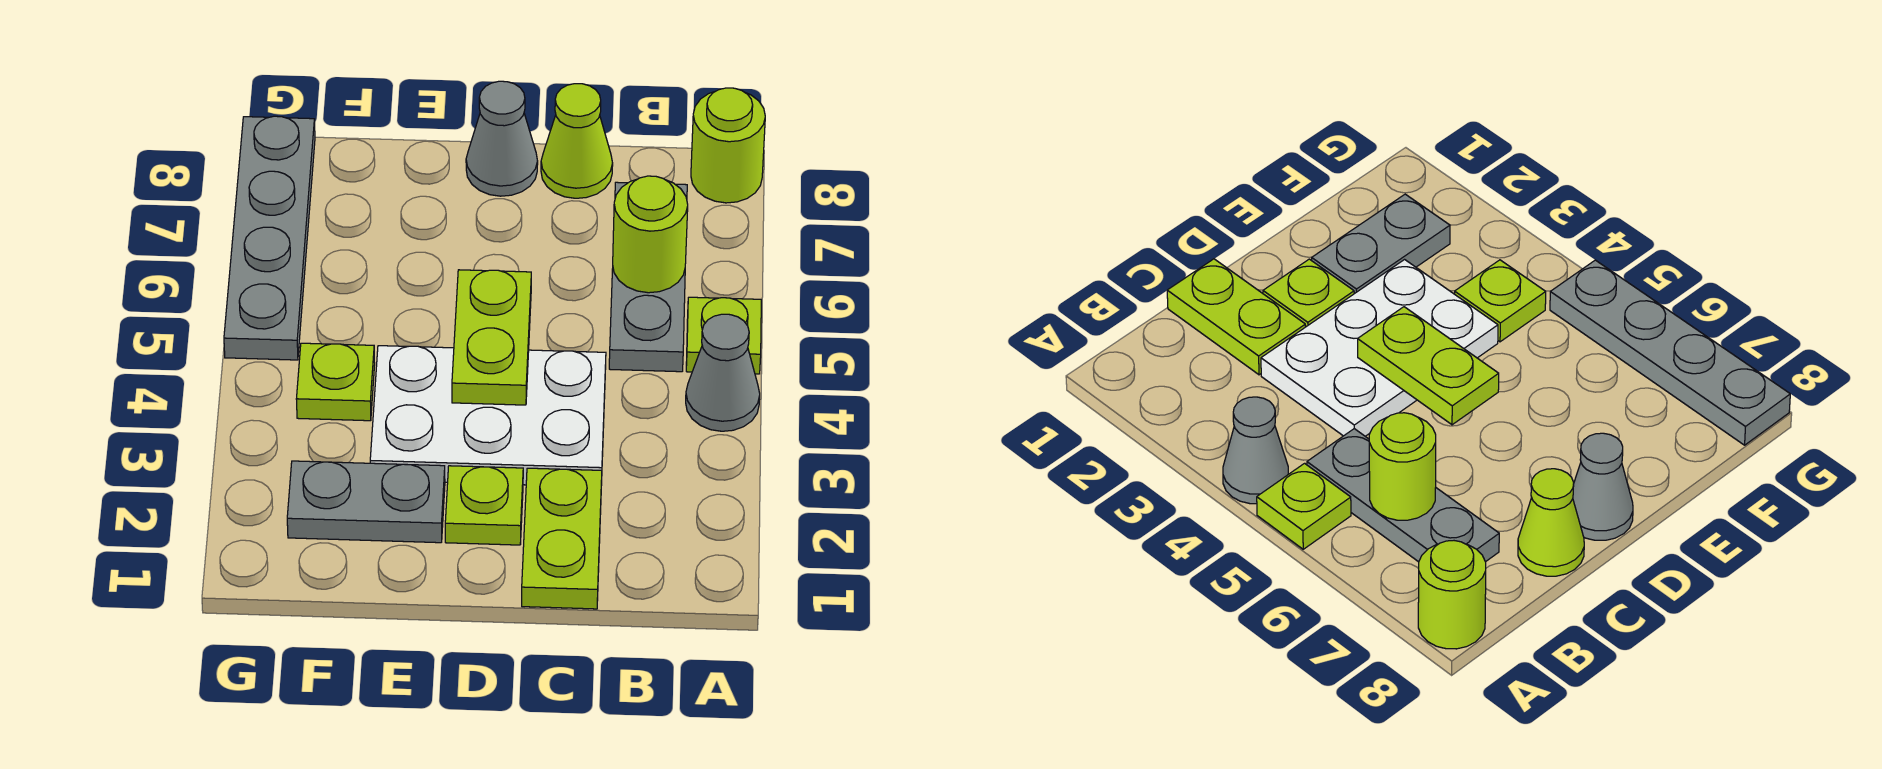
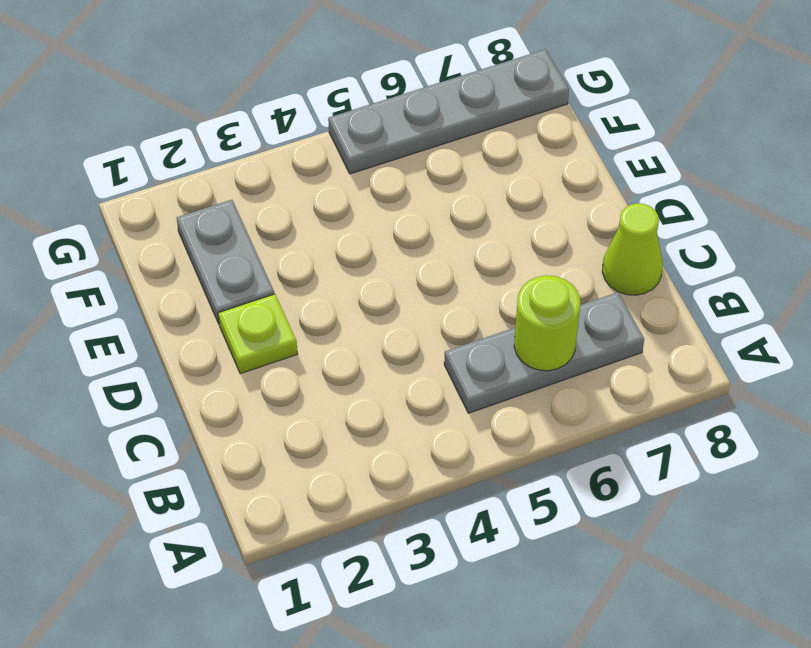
none -> grey cone A4 level 1
none -> lime plate A5 level 1
none -> lime round brick A8 level 1

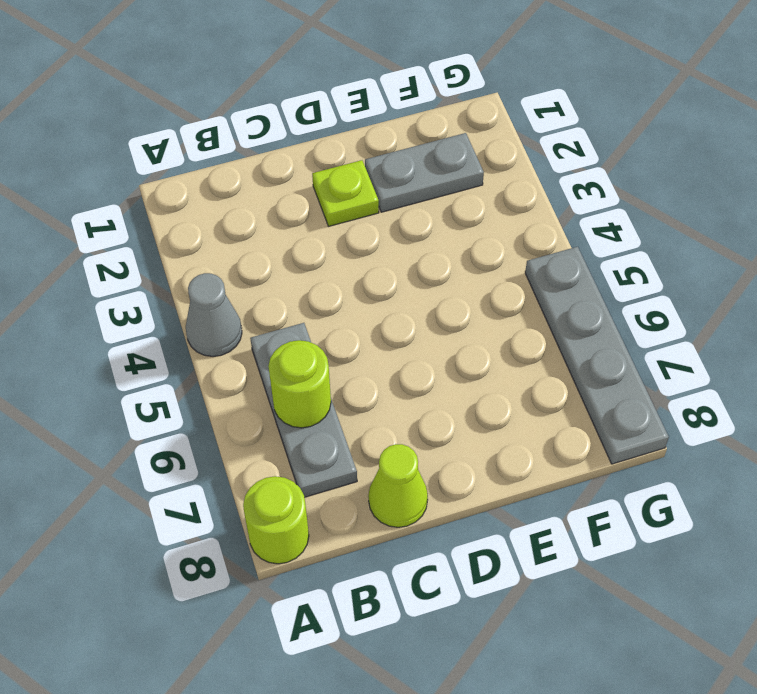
none -> lime plate A5 level 1
none -> lime plate C1:C2 level 1
none -> white plate C3:E4 level 1

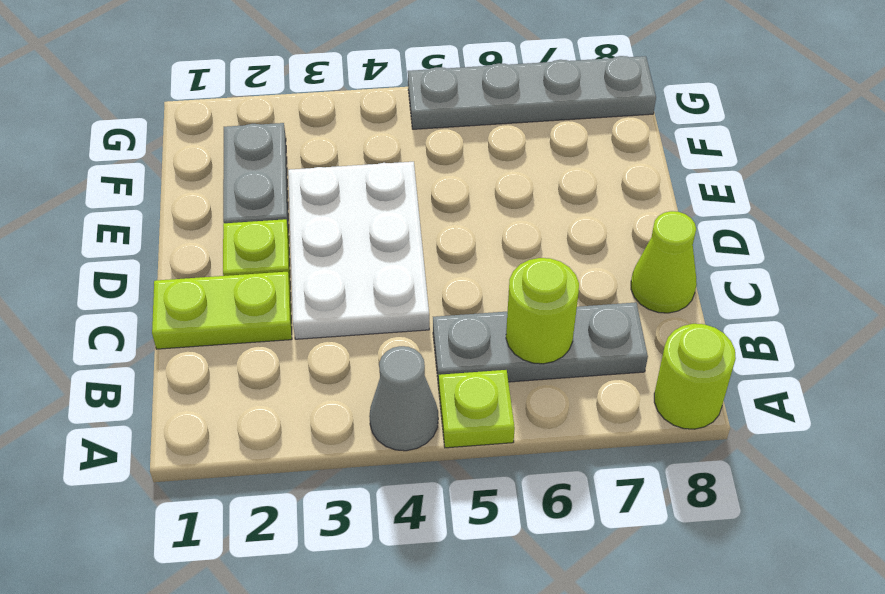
none -> grey cone D8 level 1
none -> lime plate F4 level 1
none -> lime plate D4:D5 level 2

